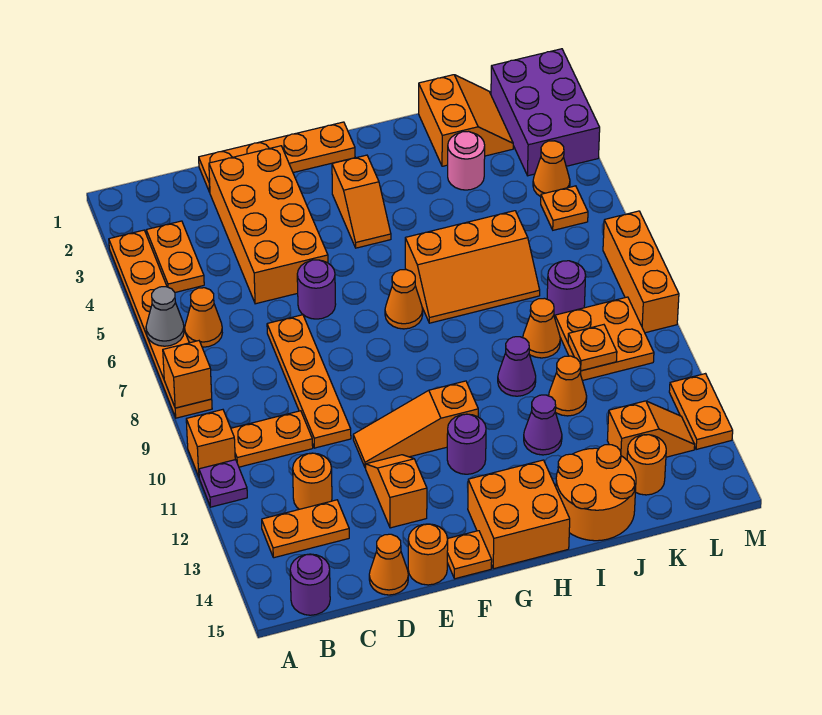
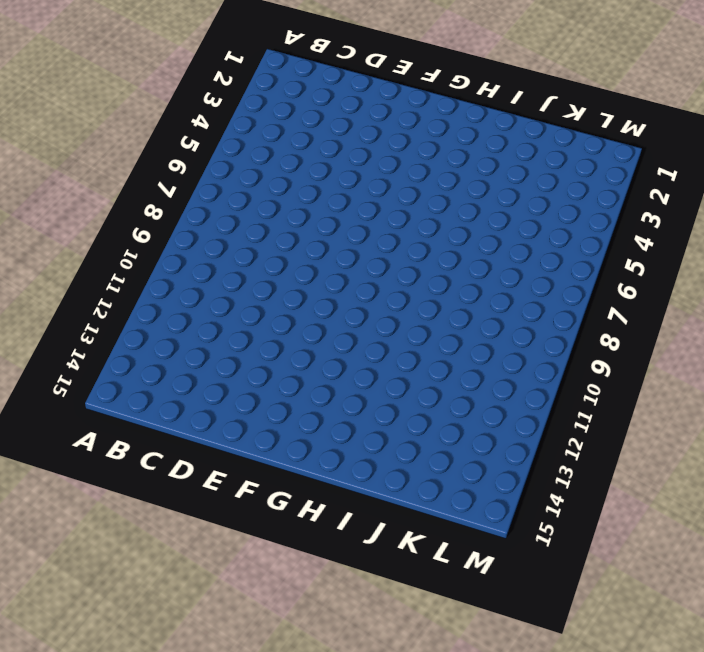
none -> orange plate A3:A8 level 1
none -> orange brick A10 level 1
none -> purple plate A11 level 1
none -> orange plate B3:B4 level 1

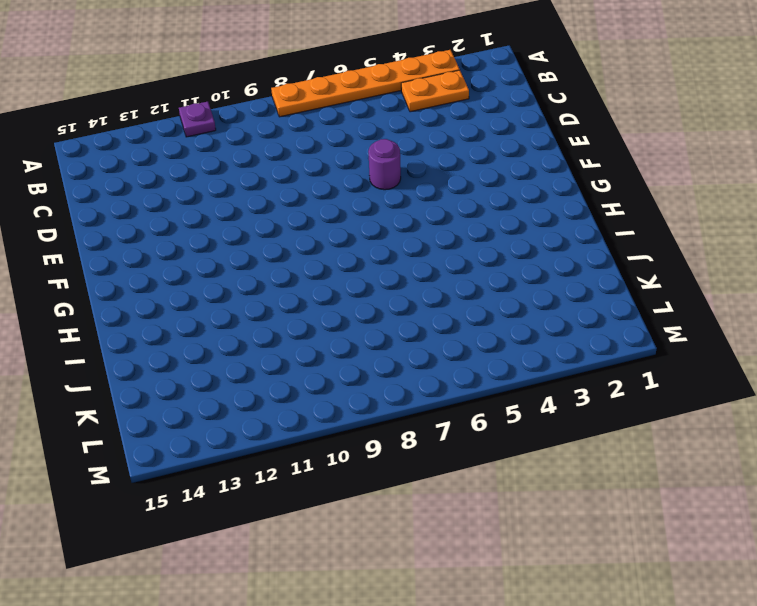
none -> orange brick A10 level 1
none -> orange cone B6 level 1
none -> orange plate B10:C10 level 1
none -> orange plate B13:C13 level 1

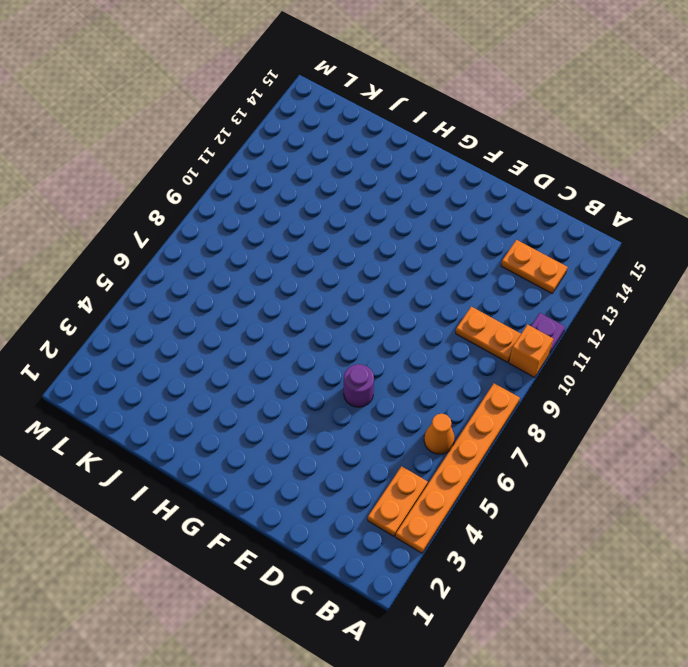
none -> purple round brick B15 level 1
none -> orange round brick C12 level 1
none -> orange plate D1:G1 level 1
none -> orange brick D2:E5 level 1

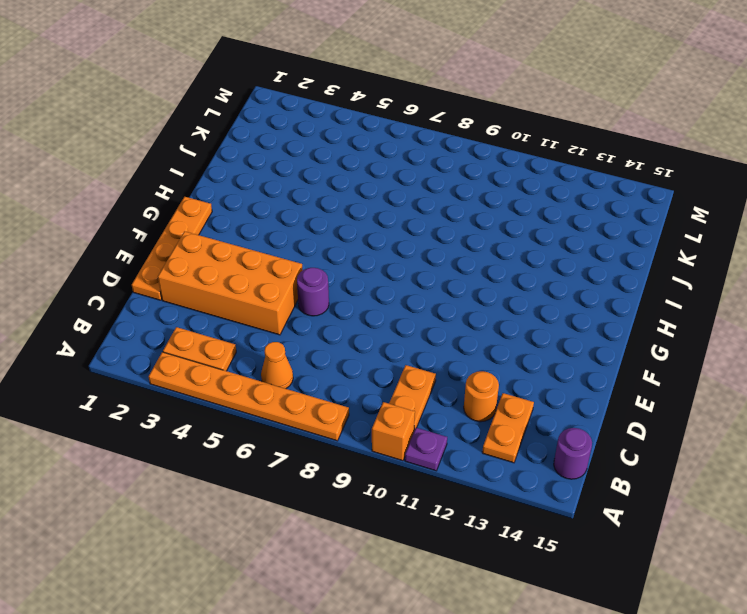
none -> orange plate D7:D10 level 1
none -> orange cone D15 level 1
none -> orange slope E11:G11 level 1 top G
none -> orange slope E12:E13 level 1 top 13

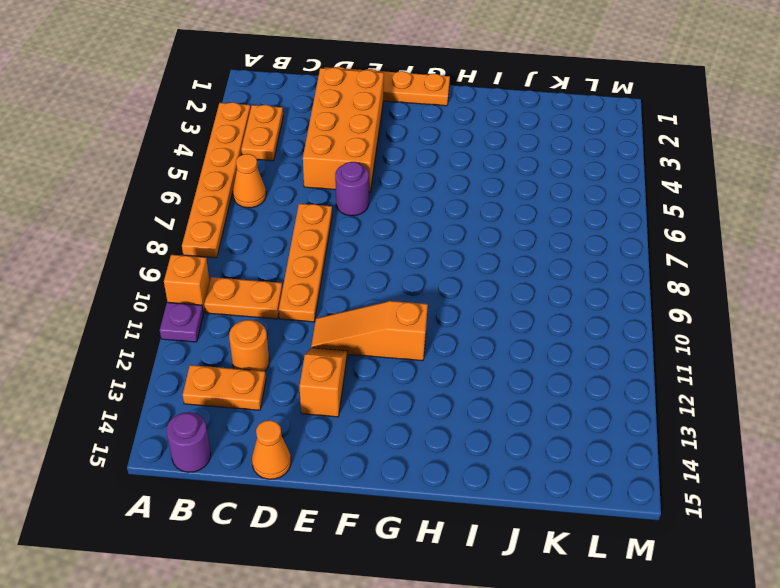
none -> orange round brick E15 level 1
none -> orange plate F15 level 1
none -> orange slope G3:G4 level 1 top 3
none -> orange cone G7 level 1

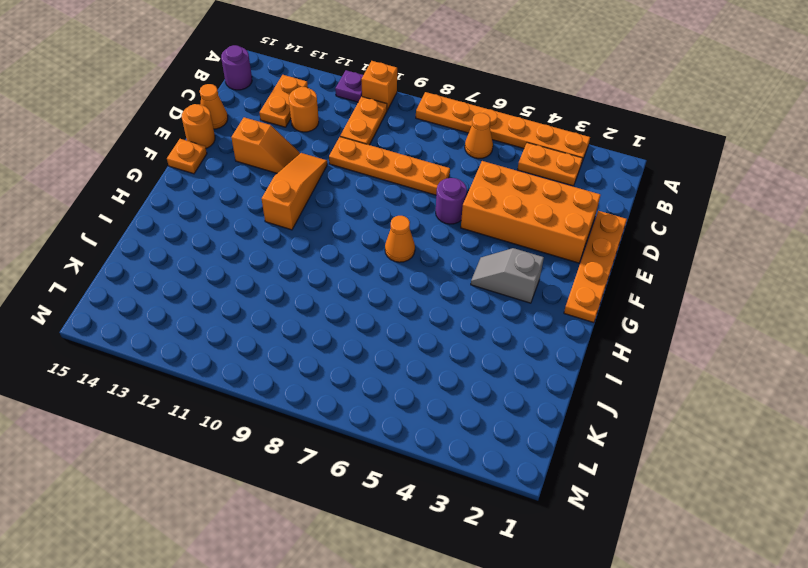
grey slope G3:G4 level 1 top 3 -> orange slope G3:G4 level 1 top 3
none -> purple round brick G12 level 1
none -> orange brick G14:H15 level 1
none -> orange slope H6:J7 level 1 top 6
none -> purple cone I10 level 1

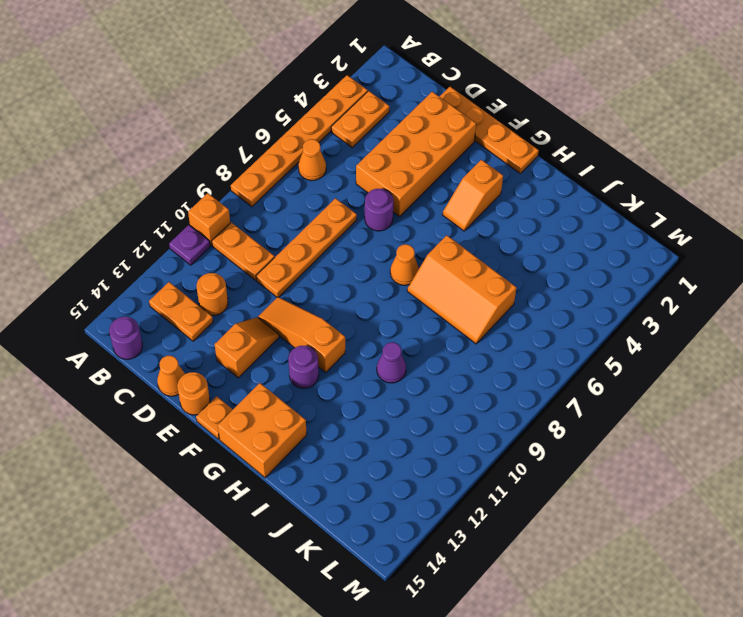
none -> purple cone I12 level 1
none -> orange round brick I14:J15 level 1
none -> orange slope J1:K2 level 1 top J
none -> pink round brick J3 level 1

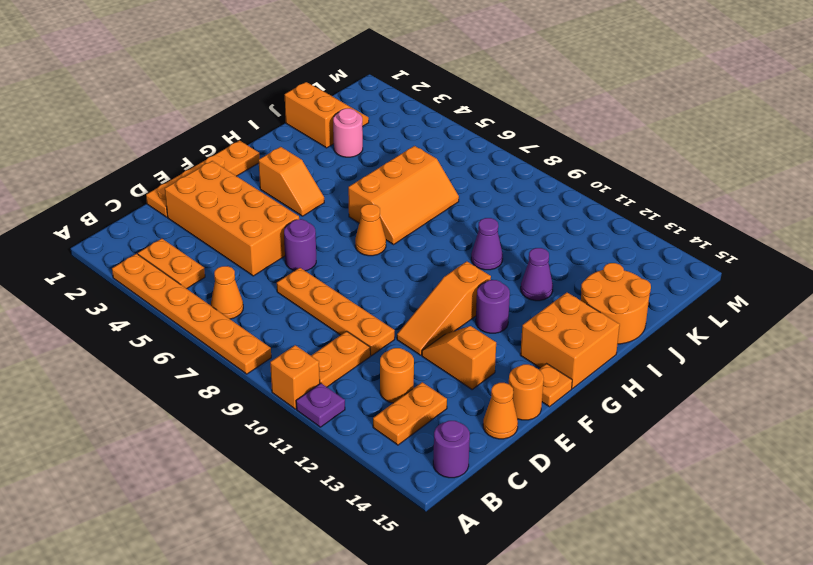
none -> orange cone J9 level 1
none -> orange cone J11 level 1
none -> purple round brick K8 level 1
none -> orange plate K9:L10 level 1

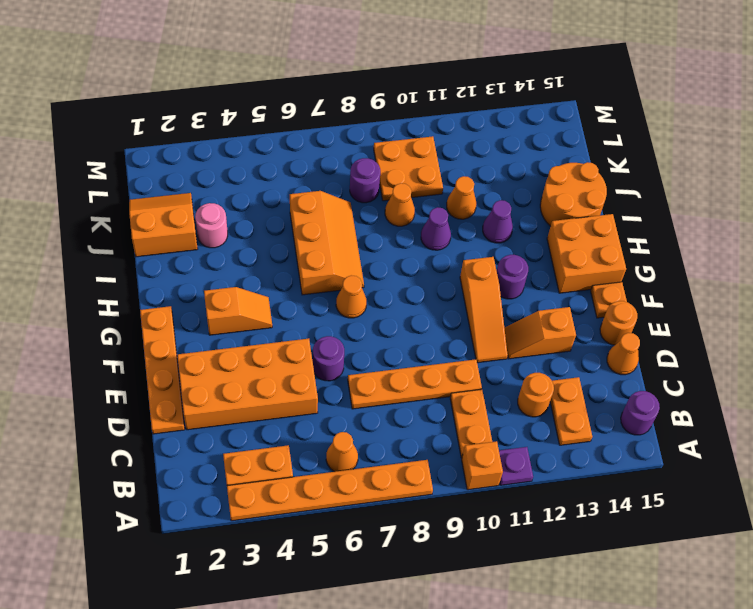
none -> orange slope K13:L13 level 1 top K
none -> orange round brick K14 level 1
none -> purple brick L1:M3 level 1
none -> orange cone L4 level 1

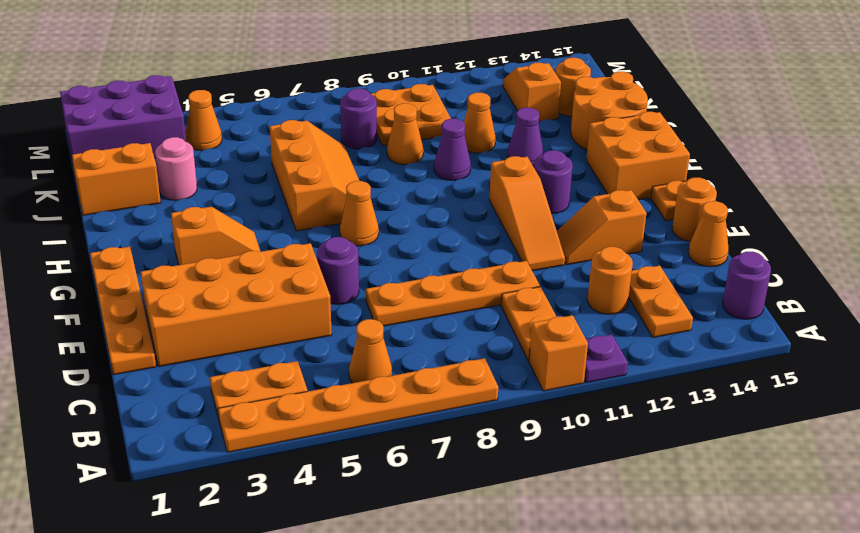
none -> orange plate L5 level 1
none -> orange brick M7:M9 level 1
none -> orange plate M12:M13 level 1
none -> grey cone A6 level 2

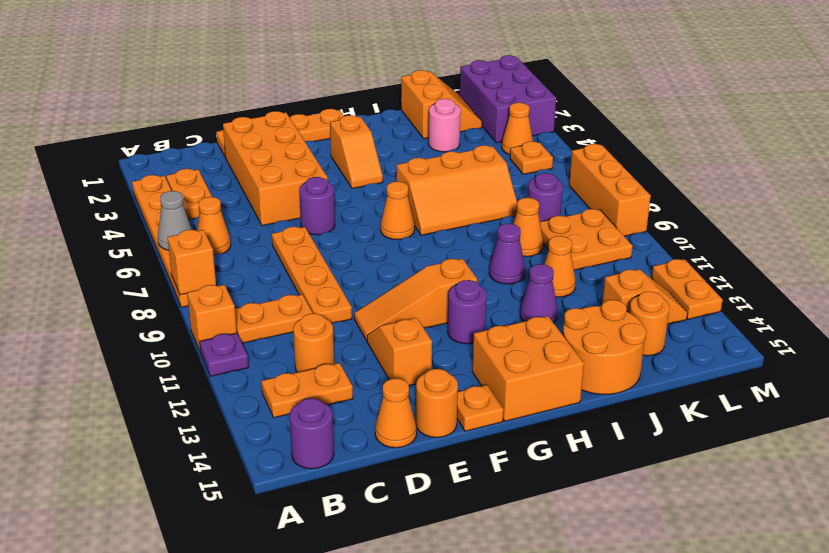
none -> orange plate K10 level 2

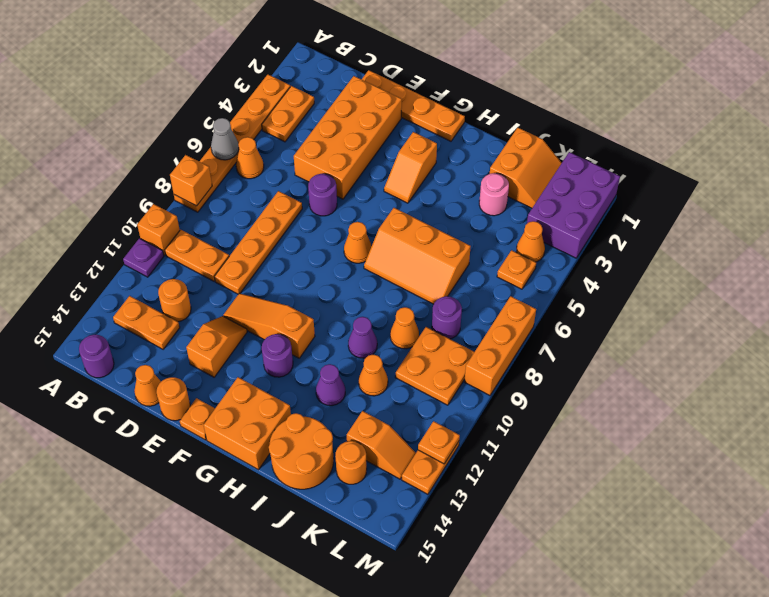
orange plate M12 level 2 -> orange plate K10 level 2

